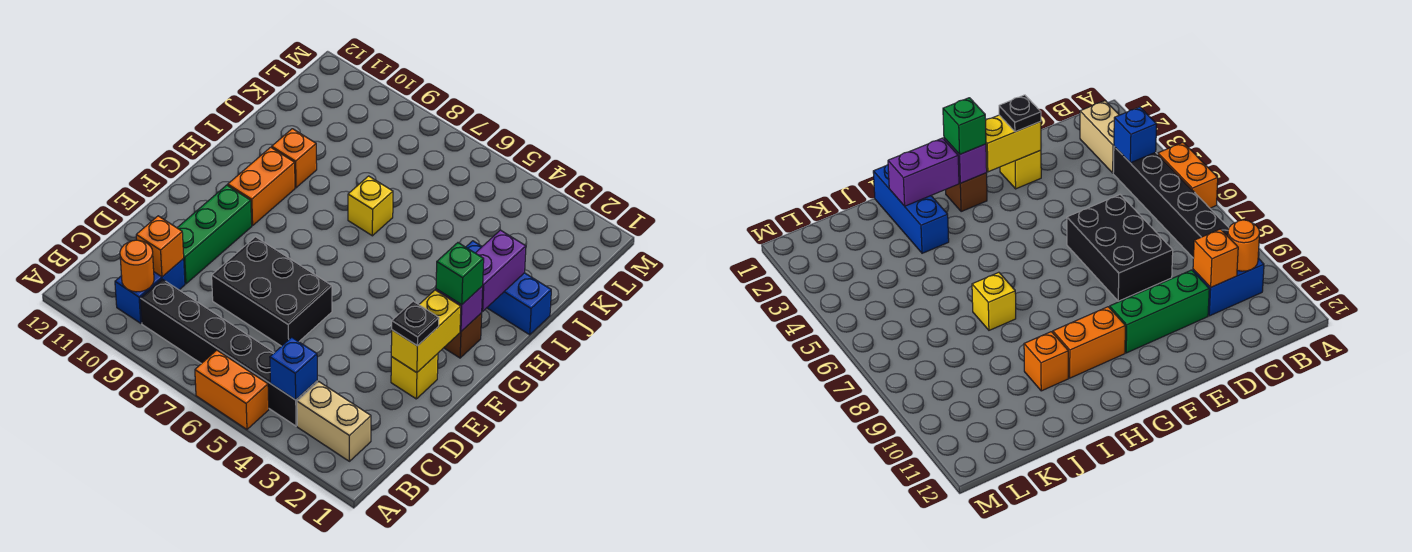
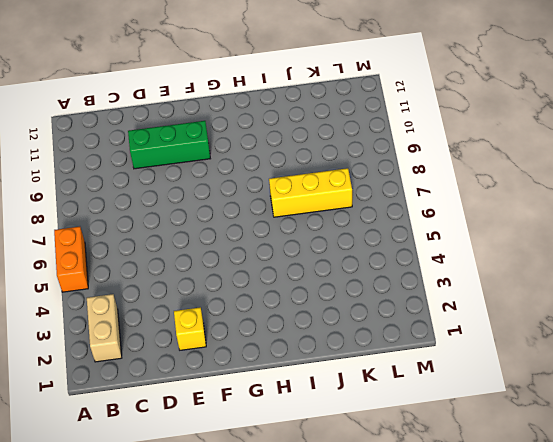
yellow brick I7:K7 level 1 -> yellow brick I7 level 1
none -> black brick B4:B9 level 1
none -> blue brick B10:C10 level 1
none -> black brick D6:E8 level 1

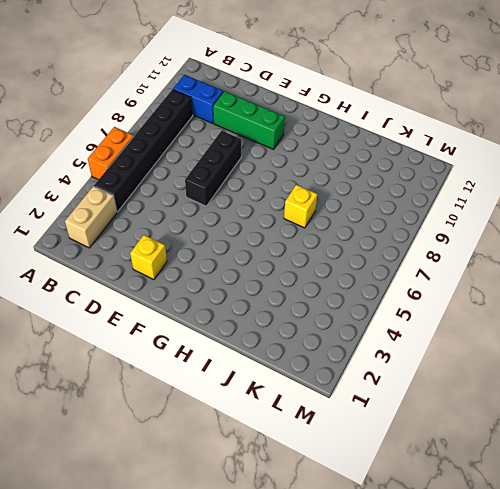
black brick E6:E8 level 1 -> black brick D6:E8 level 1
none -> brown brick G2 level 1
none -> orange brick G10:H10 level 1
none -> blue brick I1:I3 level 1

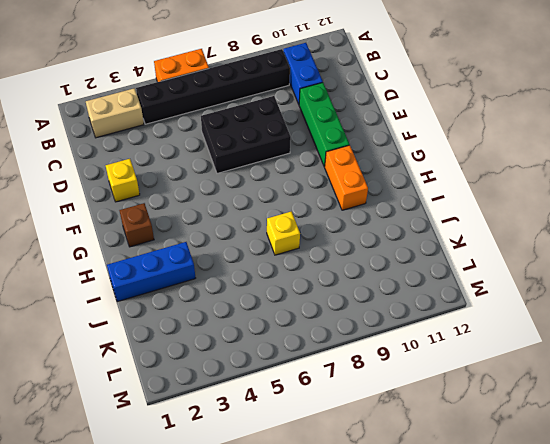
none -> orange brick I10 level 1
none -> blue brick B4 level 2
none -> orange round brick B10 level 2

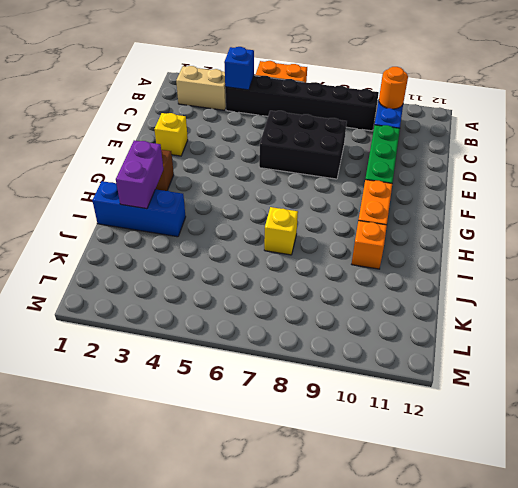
none -> orange brick C10 level 2
none -> yellow brick E2:F2 level 2
none -> purple brick G2 level 2

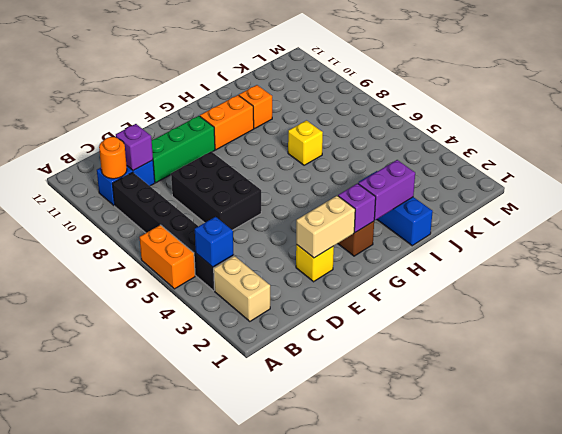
purple brick C10 level 2 -> orange brick C10 level 2
tan brick E2:F2 level 2 -> yellow brick E2:F2 level 2
none -> black plate E2 level 3
none -> green brick G2 level 3

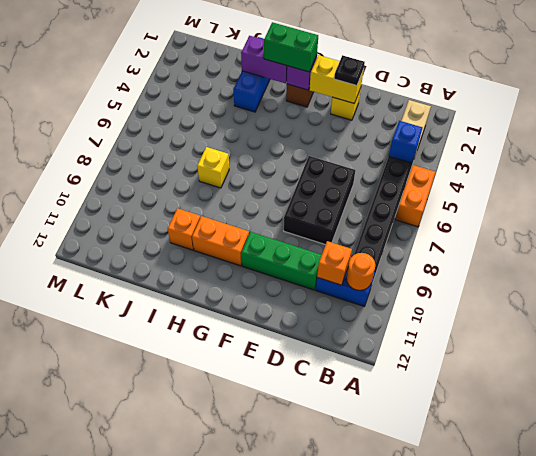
green brick G2:H2 level 3 -> green brick G2 level 3

